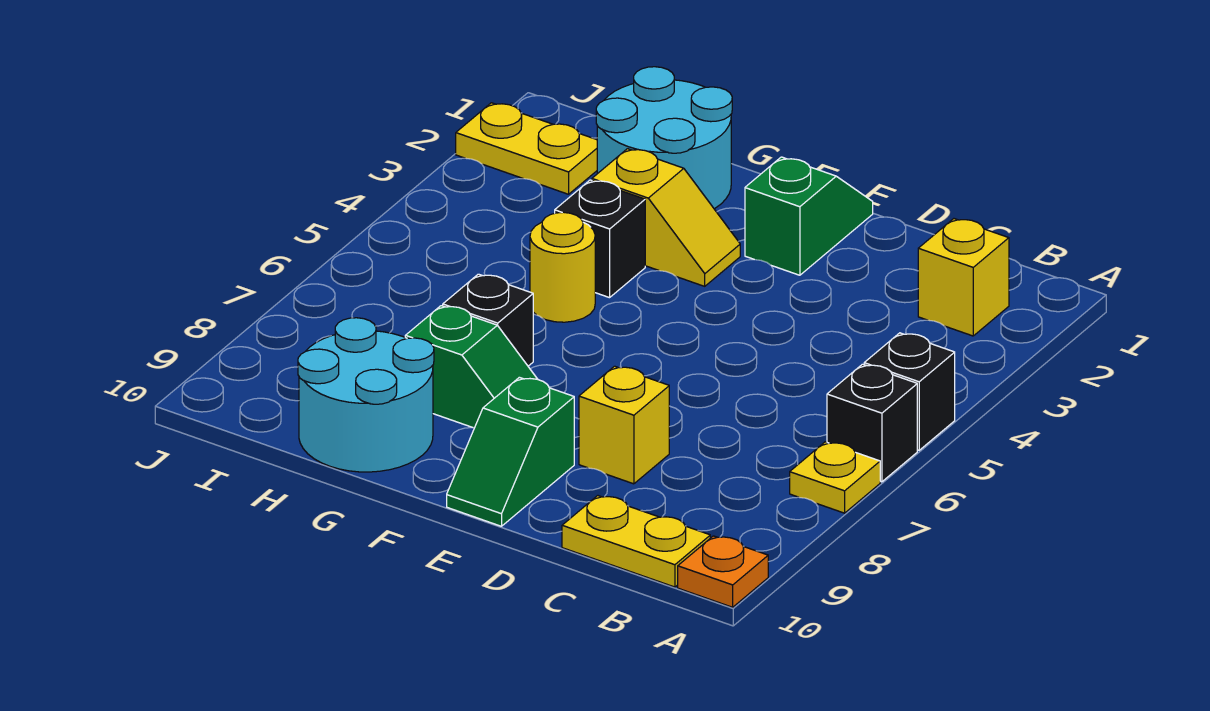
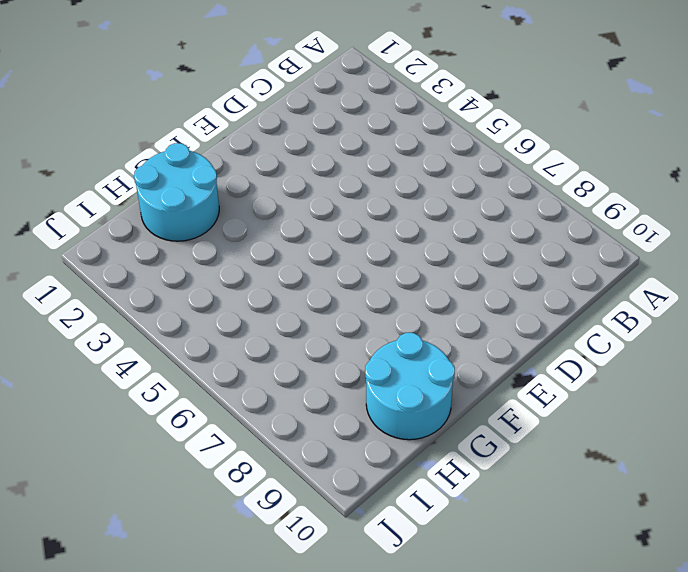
none -> black brick A5 level 1
none -> black brick A6 level 1
none -> yellow plate A7 level 1

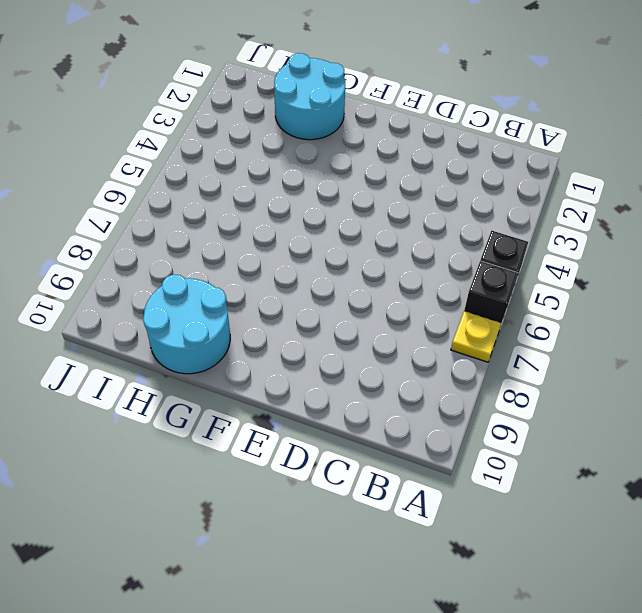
none -> orange plate A10 level 1
none -> yellow brick B2 level 1
none -> yellow plate B10:C10 level 1

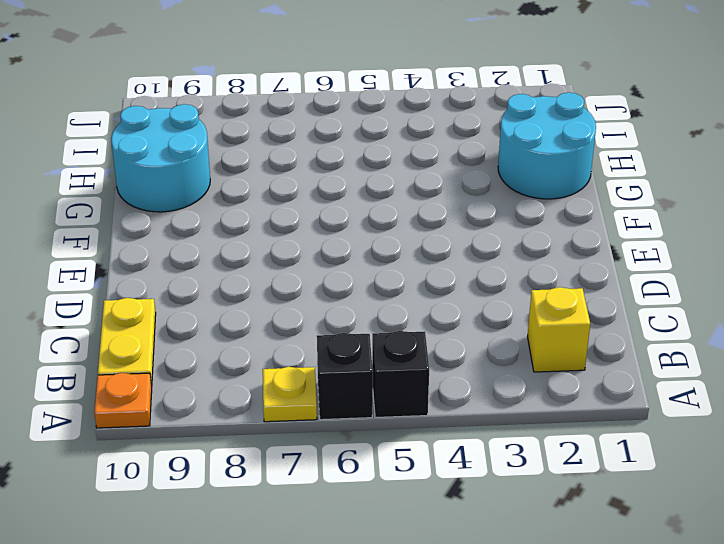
none -> yellow brick D8 level 1
none -> green slope E1:E2 level 1 top 2
none -> green slope E9:E10 level 1 top 9

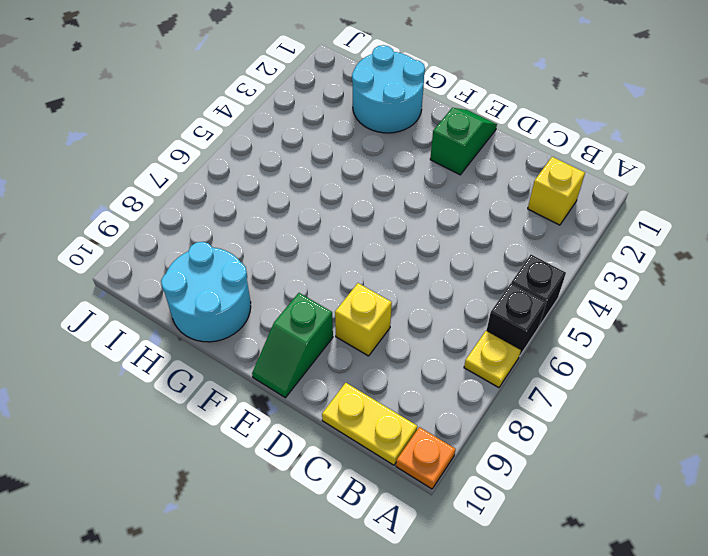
none -> yellow slope F3:G3 level 1 top G
none -> green slope F8:G8 level 1 top G
none -> black brick G4 level 1

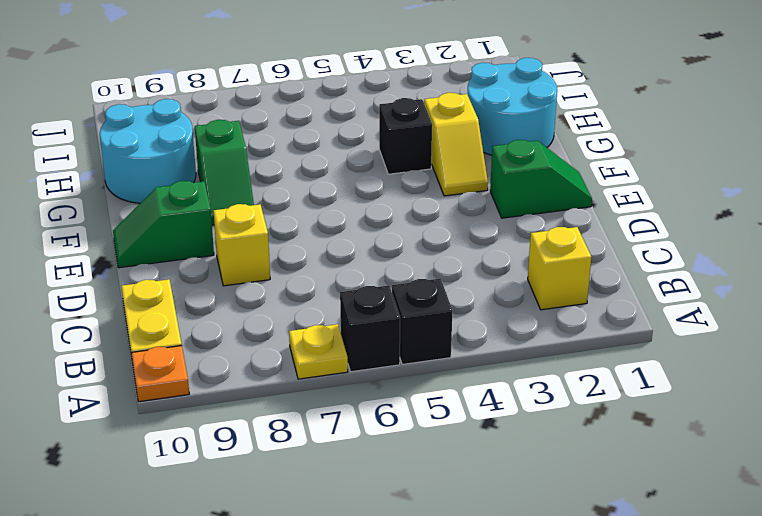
none -> yellow round brick G5 level 1
none -> black brick G7 level 1
none -> yellow plate I2:J2 level 1

